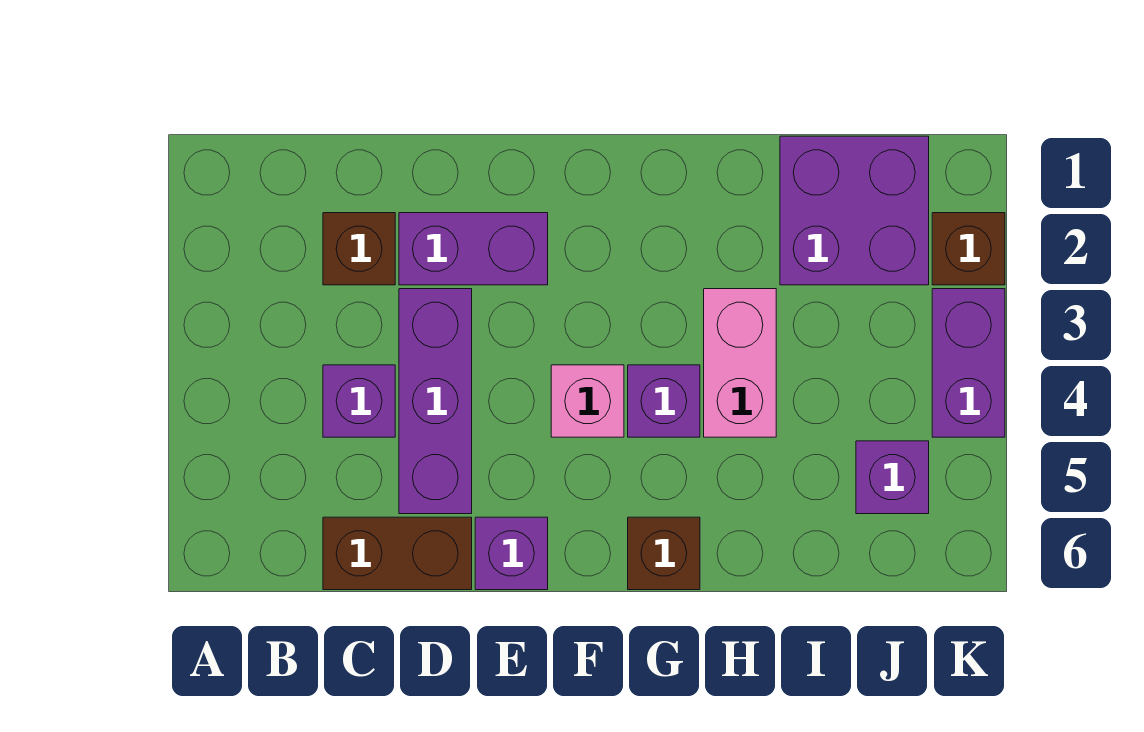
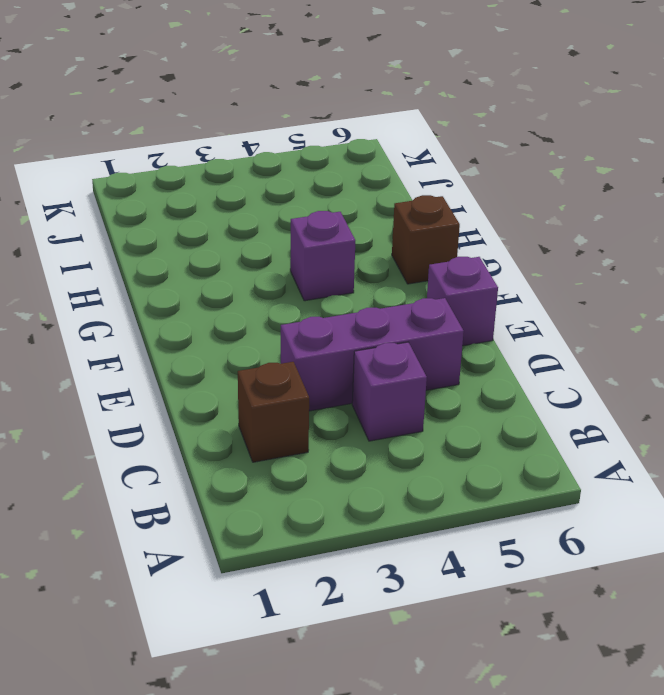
none -> brown brick C6:D6 level 1
none -> purple brick D2:E2 level 1
none -> pink brick F4 level 1

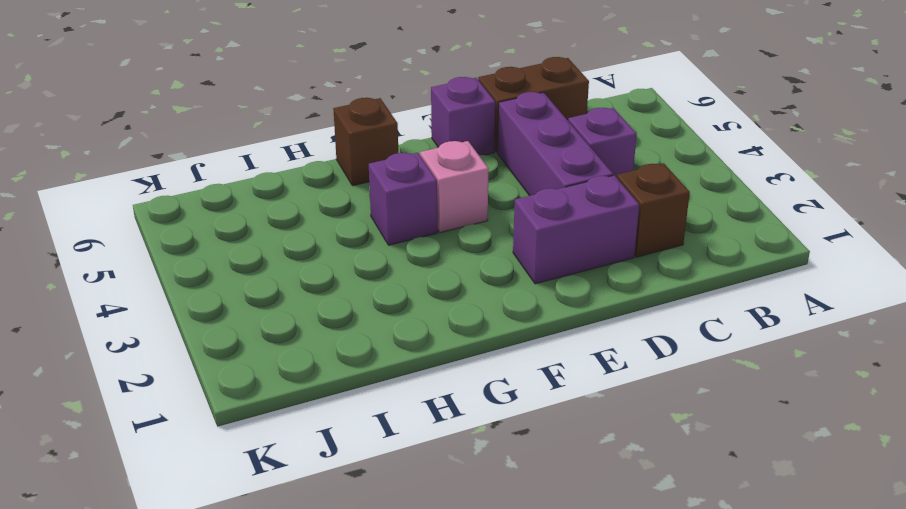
none -> pink brick H3:H4 level 1
none -> purple brick I1:J2 level 1
none -> purple brick J5 level 1

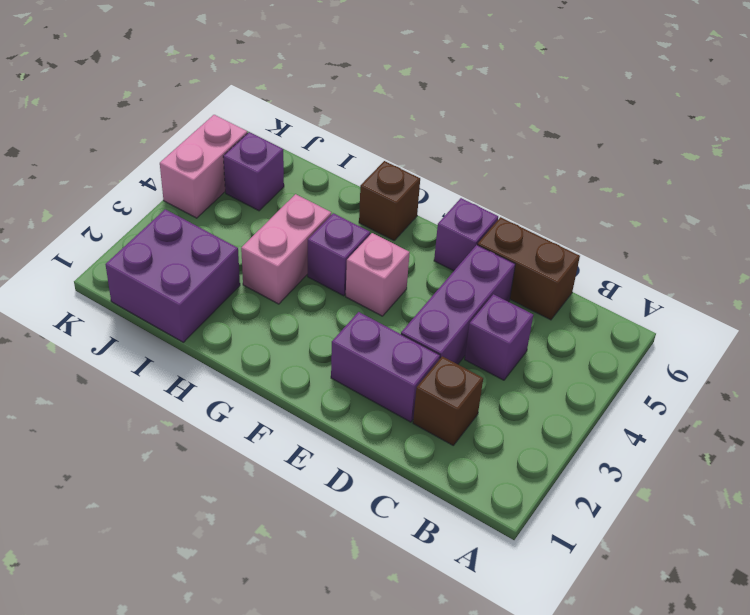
pink brick K4:K5 level 1 -> purple brick K3:K4 level 1
none -> brown brick K2 level 1

